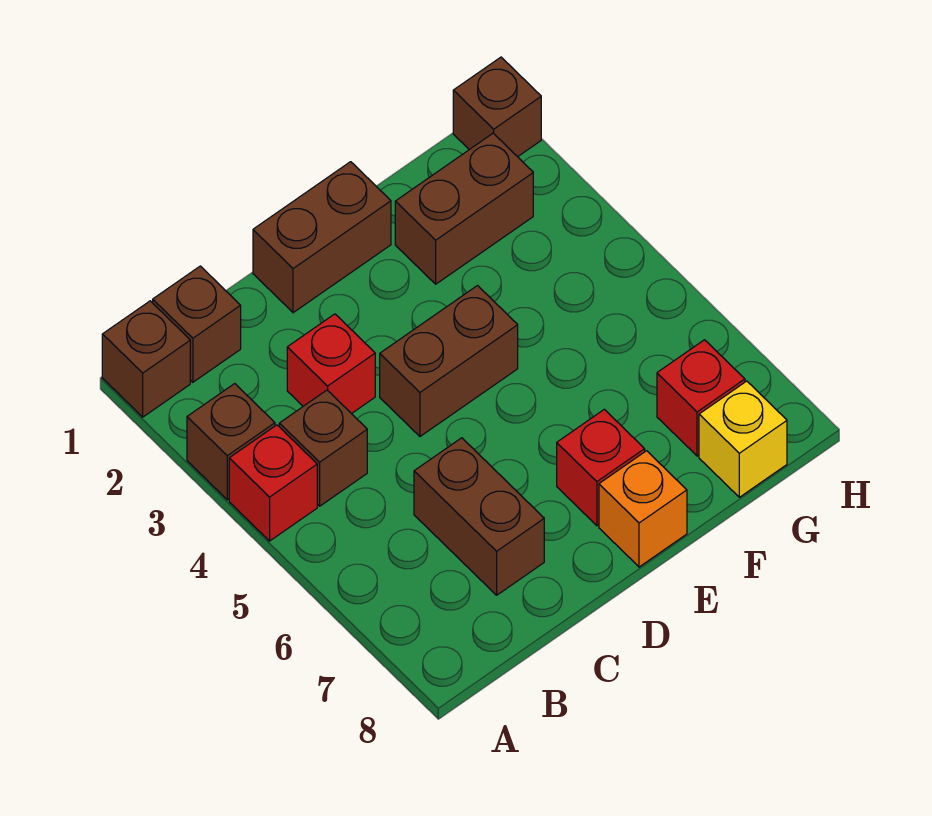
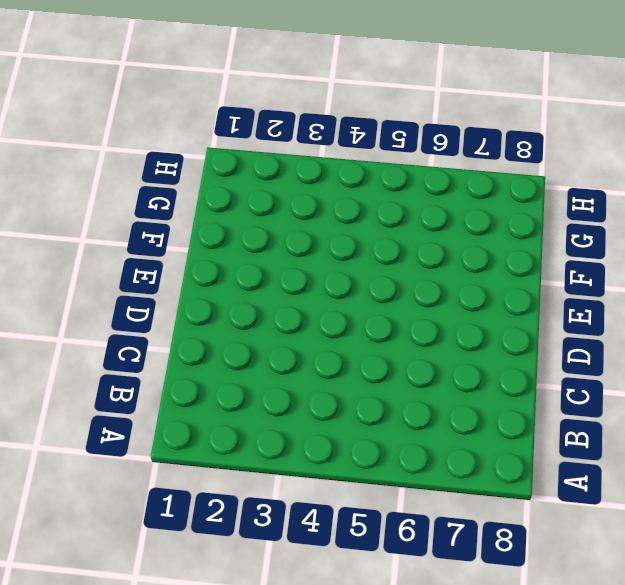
none -> brown brick A1 level 1
none -> brown brick A3 level 1
none -> red brick A4 level 1

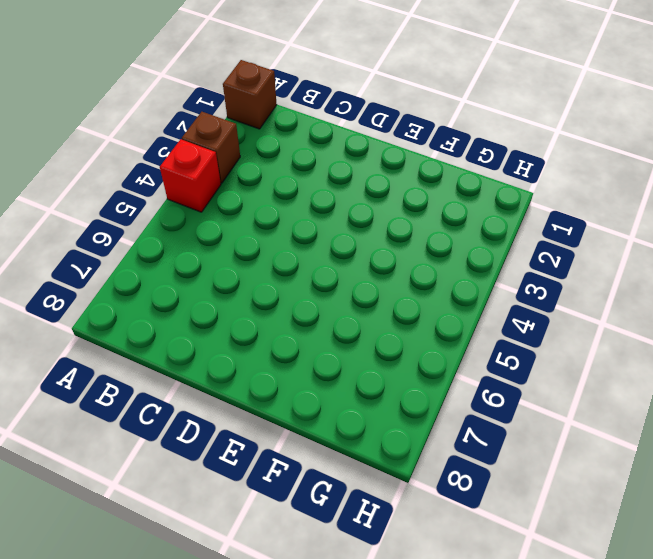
none -> brown brick B1 level 1
none -> brown brick B4 level 1
none -> red brick C3 level 1

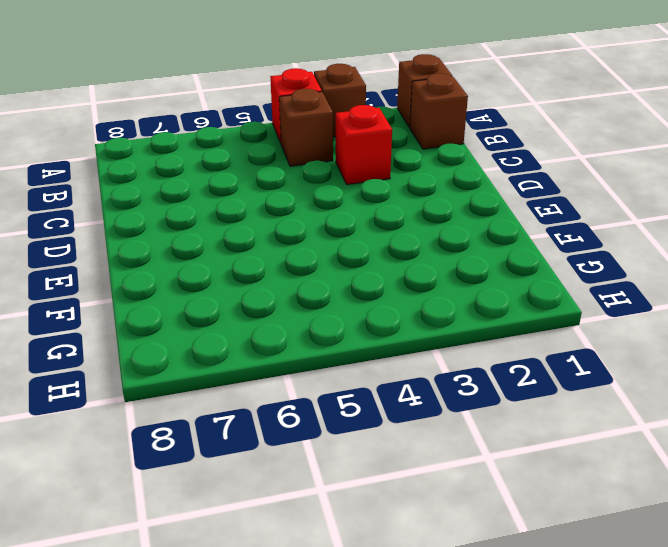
none -> brown brick C6:C7 level 1
none -> brown brick D1:E1 level 1
none -> brown brick D4:E4 level 1

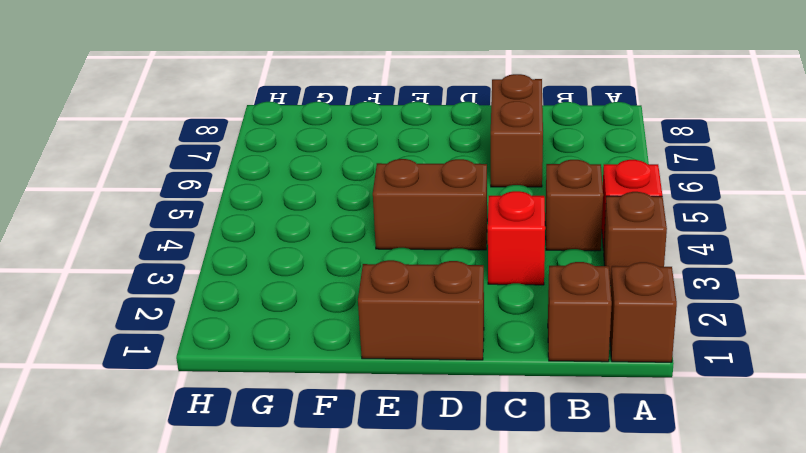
none -> red brick E7 level 1
none -> orange brick E8 level 1
none -> brown brick F2:G2 level 1

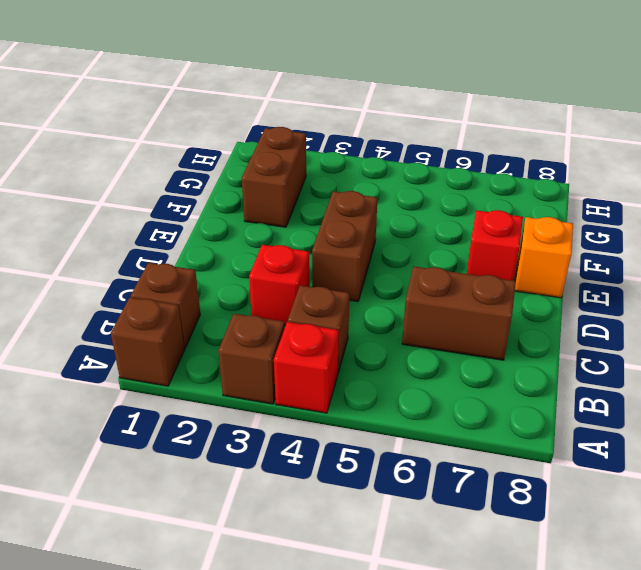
none -> brown brick D1:E1 level 1
none -> red brick G7 level 1
none -> yellow brick G8 level 1

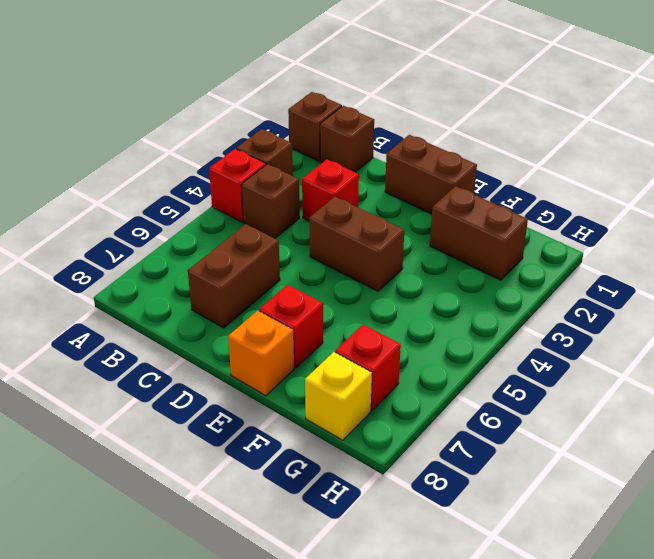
none -> brown brick H1 level 1

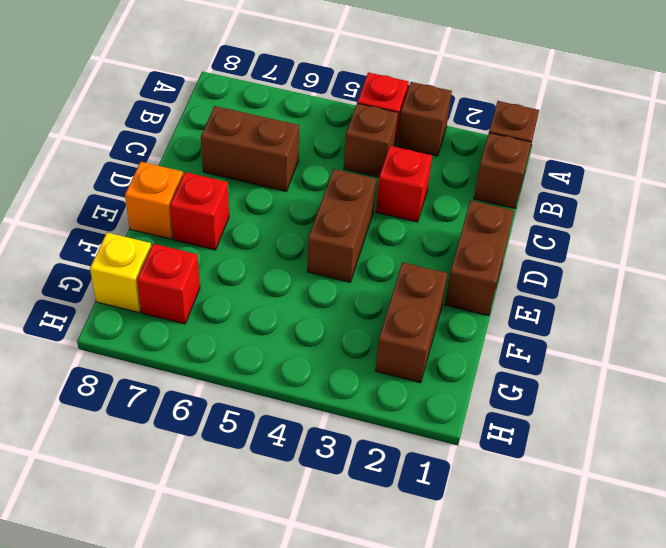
none -> brown brick H1 level 1

